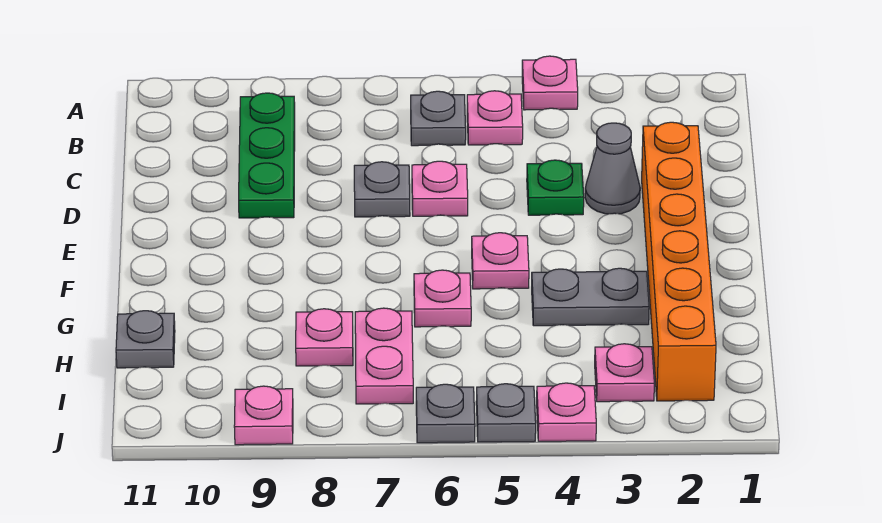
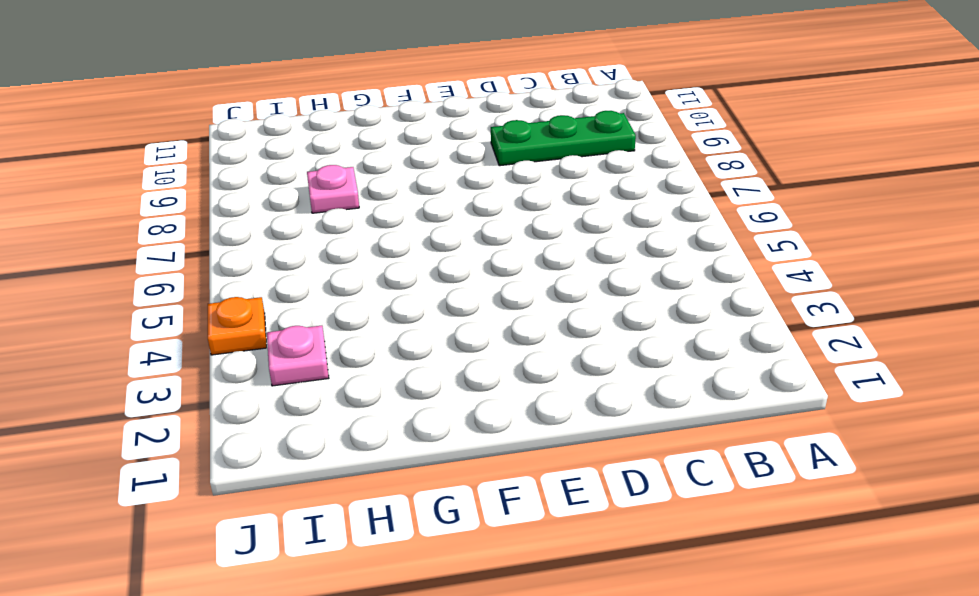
orange plate J4 level 1 -> pink plate J4 level 1
none -> pink plate A4 level 1
none -> pink plate B5 level 1
none -> grey plate B6 level 1

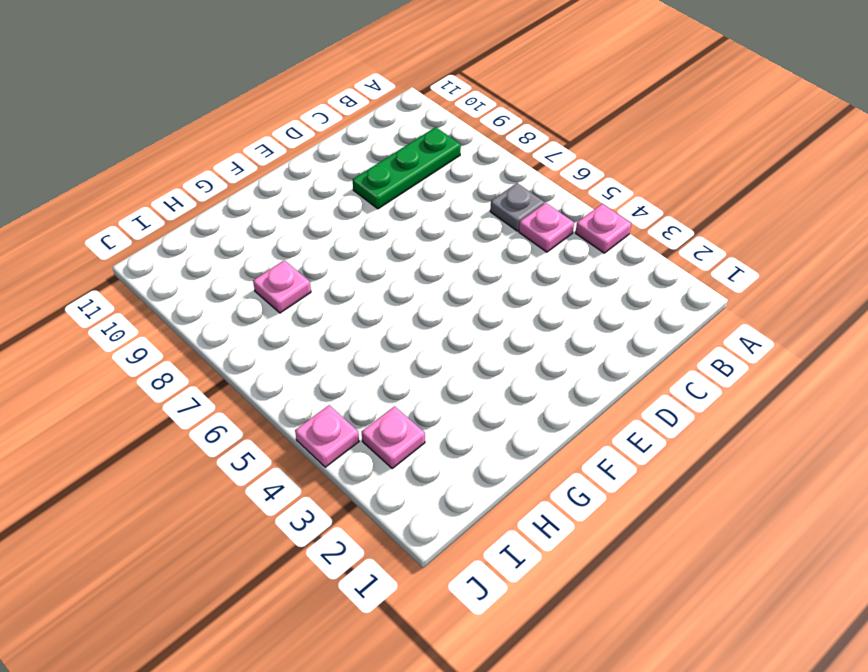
none -> orange brick D2:I2 level 1
none -> grey cone D3 level 1
none -> green plate D4 level 1

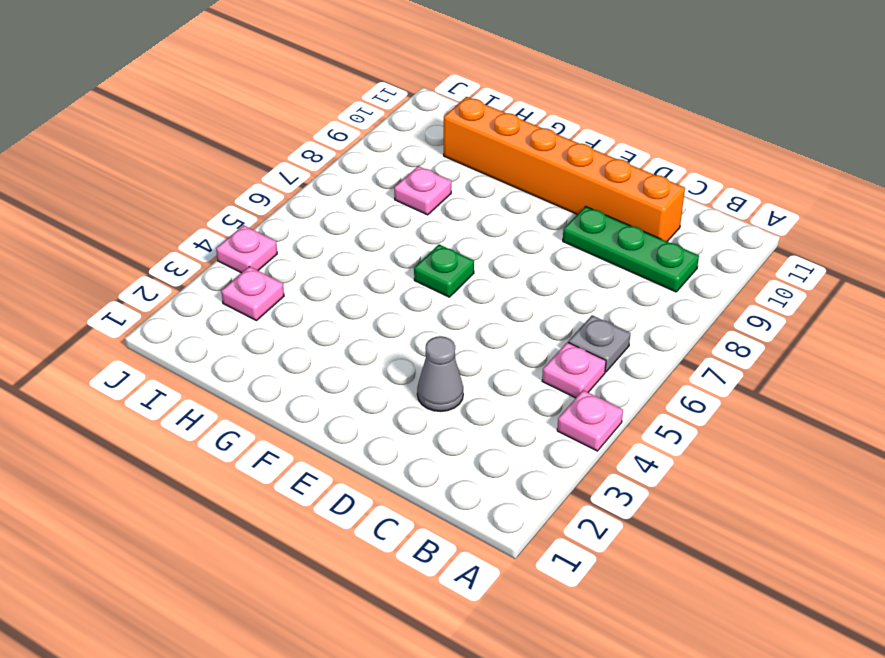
orange brick C10:H10 level 1 -> orange brick D2:I2 level 1
green plate F6 level 1 -> green plate D4 level 1
none -> pink plate D6 level 1
none -> grey plate D7 level 1
none -> pink plate F5 level 1

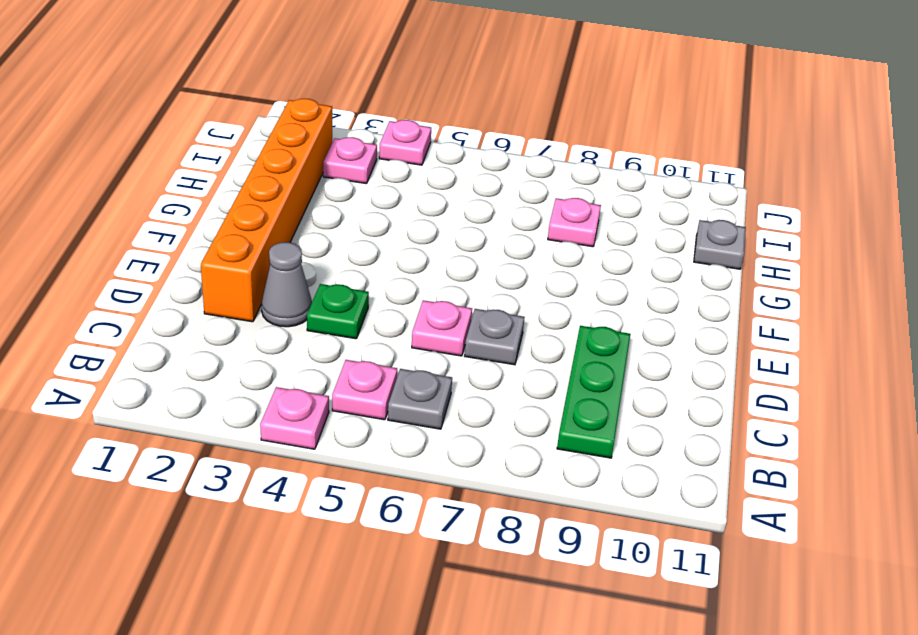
none -> pink plate F5 level 1
none -> grey plate G3:G4 level 1
none -> pink plate G6 level 1

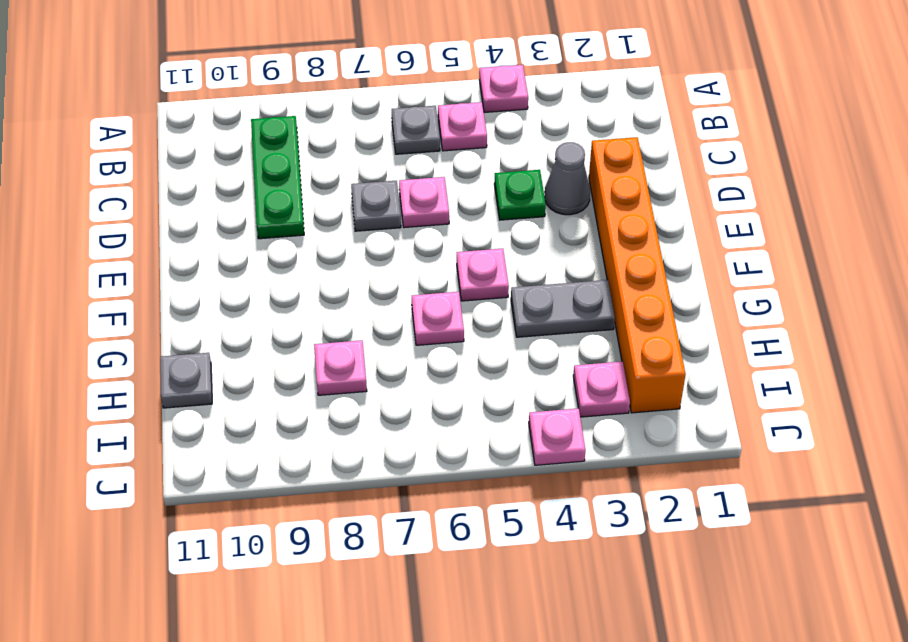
none -> pink plate H7:I7 level 1
none -> grey plate J5 level 1
none -> grey plate J6 level 1

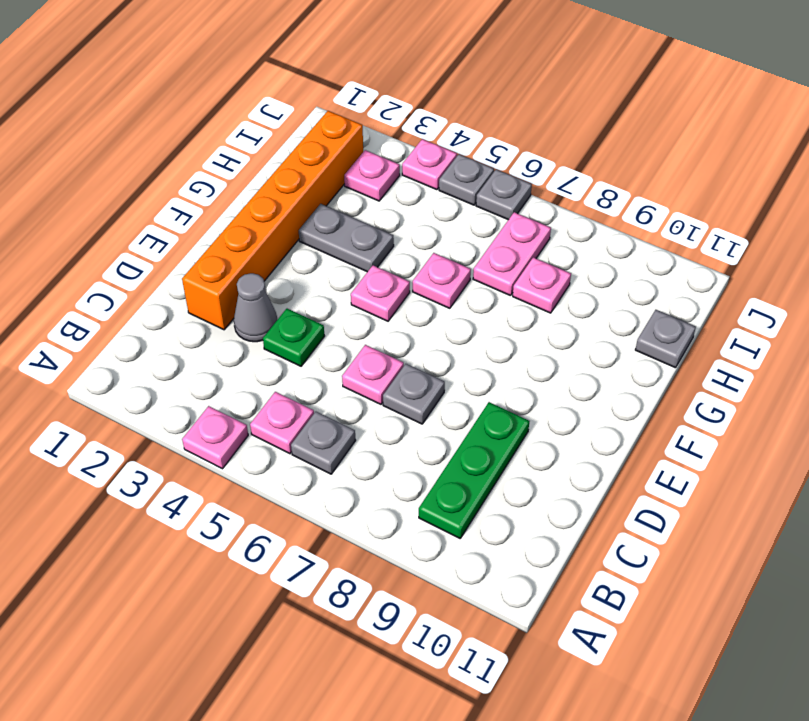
none -> pink plate J9 level 1

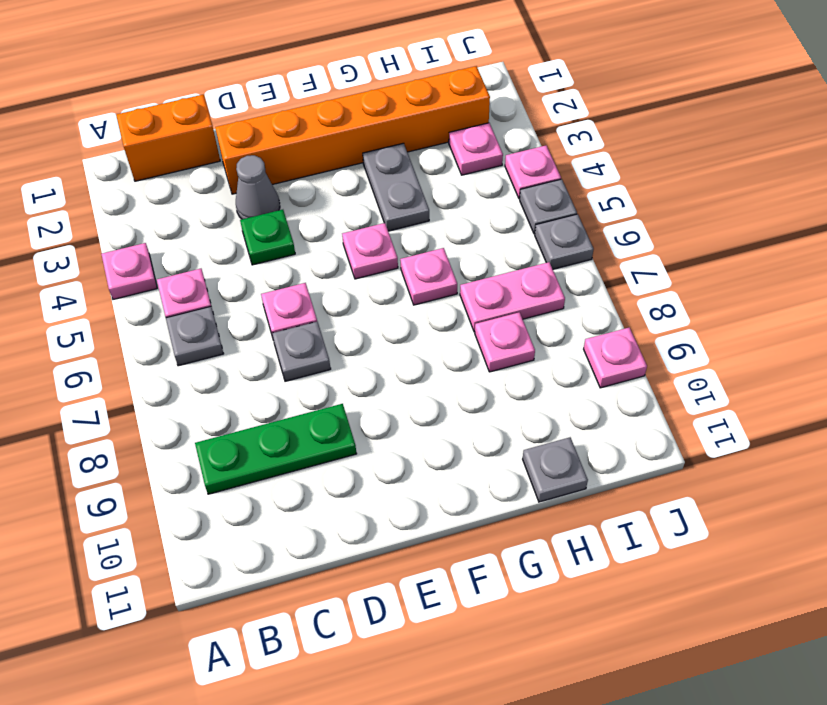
orange brick B1:C1 level 1 -> none

